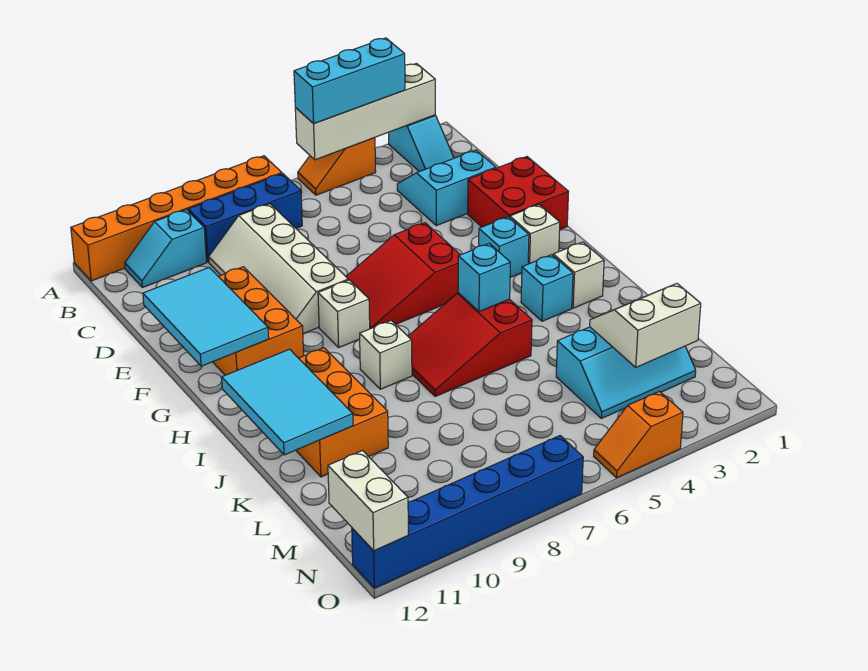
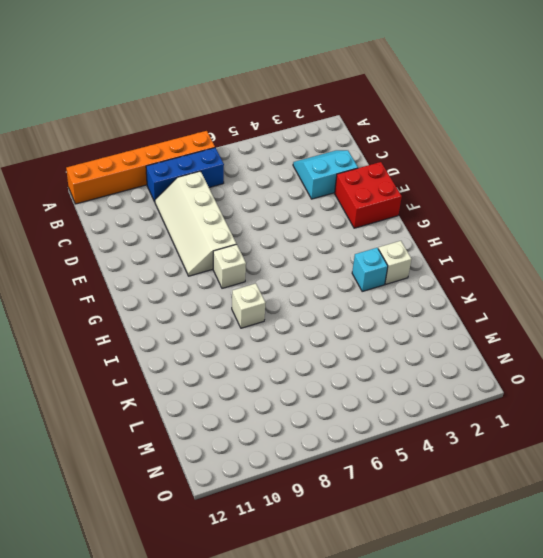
none -> cyan slope A2:B2 level 1 top A
none -> orange slope A4:A5 level 1 top 4
none -> cyan slope B10:B11 level 1 top 10

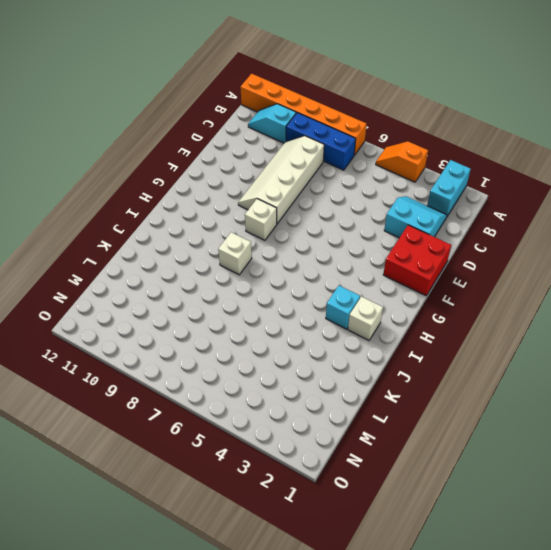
cyan brick A2:B2 level 1 -> cyan slope A2:B2 level 1 top A
none -> orange brick E10:G11 level 1
none -> red slope F5:G7 level 1 top 5
none -> white brick G2 level 1

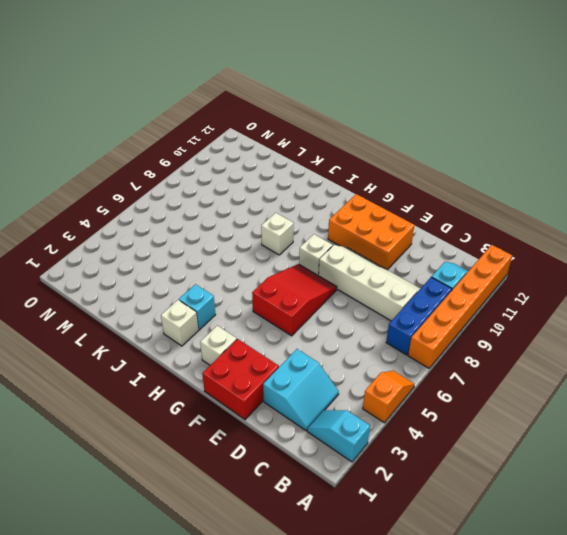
none -> cyan brick G3 level 1
none -> red slope I5:J7 level 1 top 5
none -> orange brick I10:K11 level 1

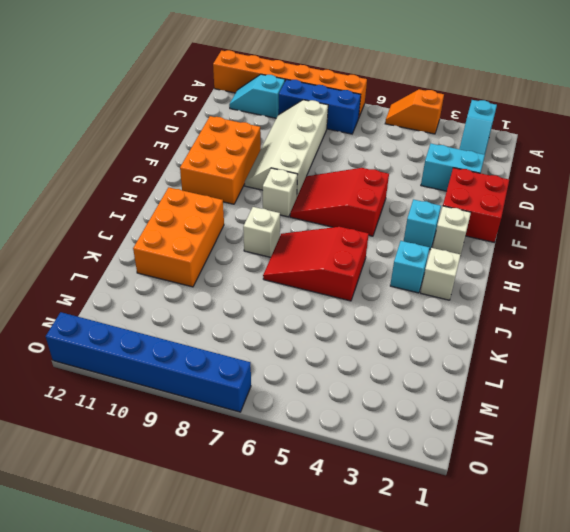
none -> cyan slope L2:M4 level 1 top L
none -> orange slope O4:O5 level 1 top 4
none -> white brick A2:A5 level 2

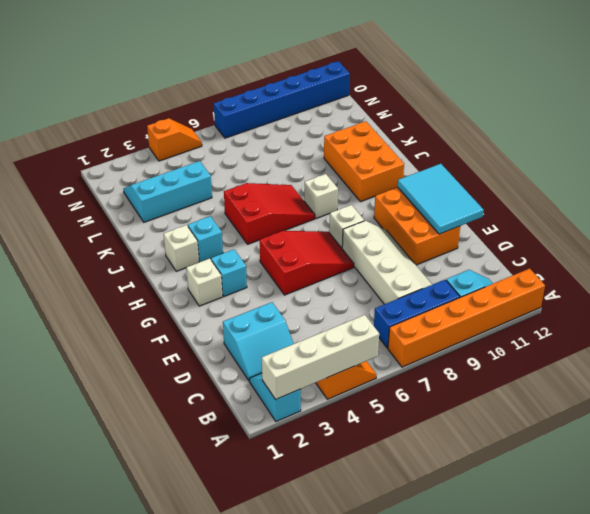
none -> red brick E1:F2 level 1
none -> cyan brick I5 level 2
none -> cyan tile I11:K12 level 2

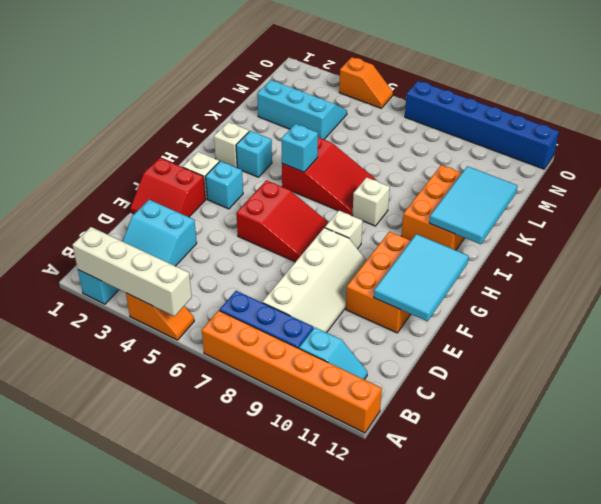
red slope E1:F2 level 1 top F -> red brick E1:F2 level 1
none -> white slope L2:M3 level 2 top M
none -> white brick N12:O12 level 2
none -> cyan brick A3:A5 level 3

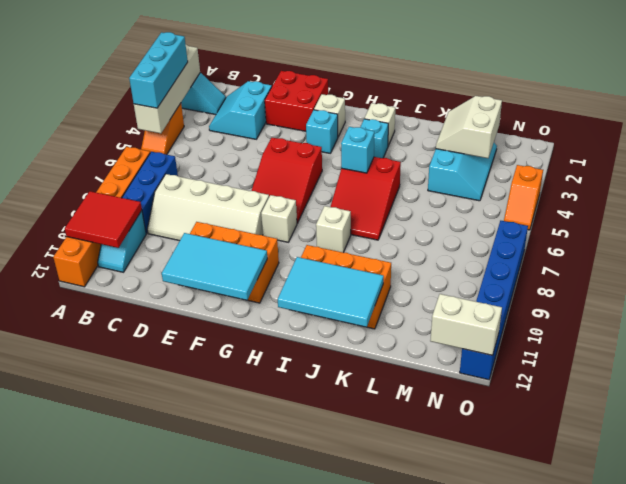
red tile A10:B11 level 2 -> none

